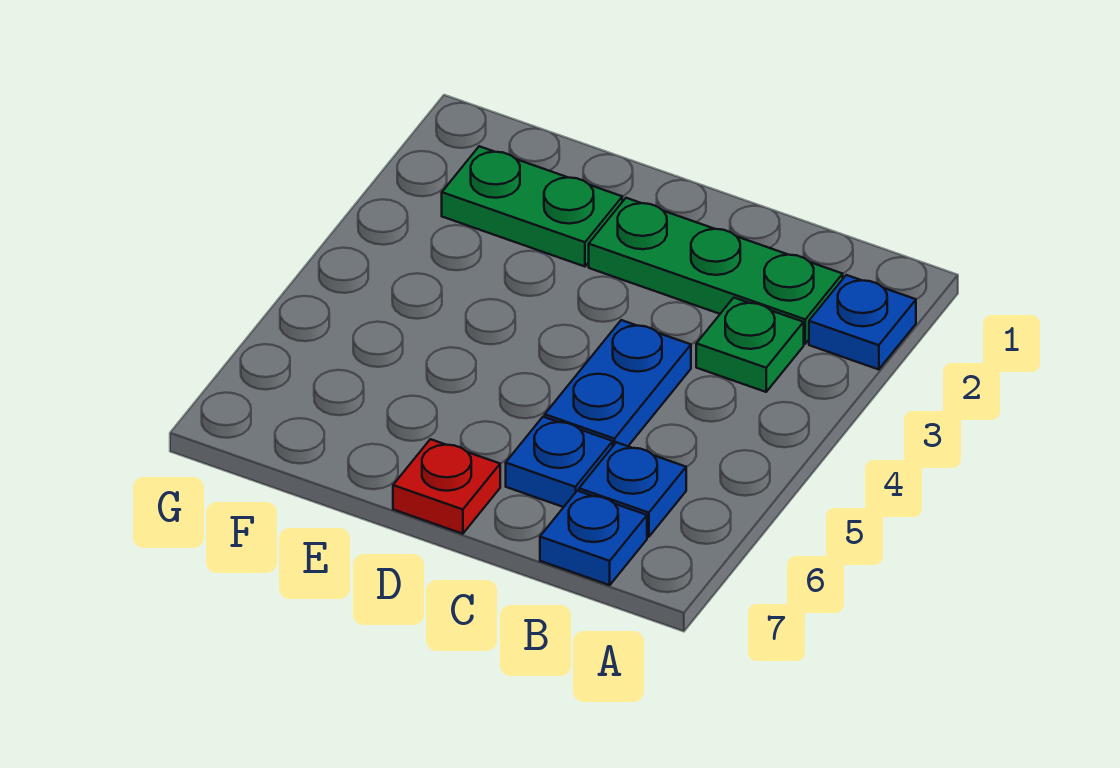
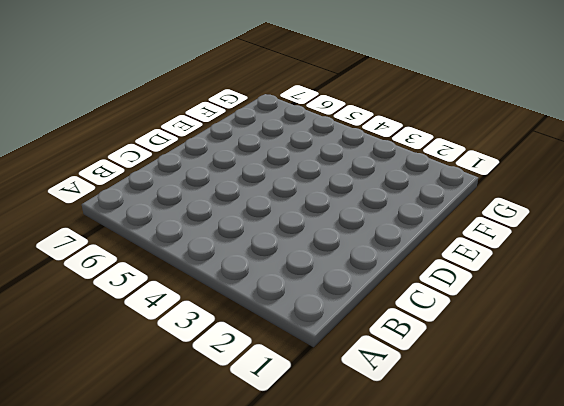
none -> blue plate A2 level 1
none -> green plate B2:D2 level 1

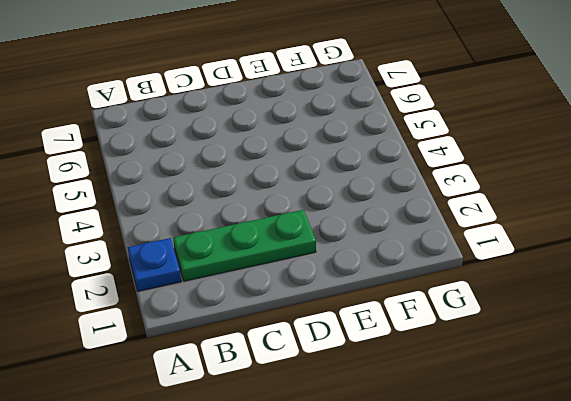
none -> green plate B3 level 1
none -> blue plate B6 level 1

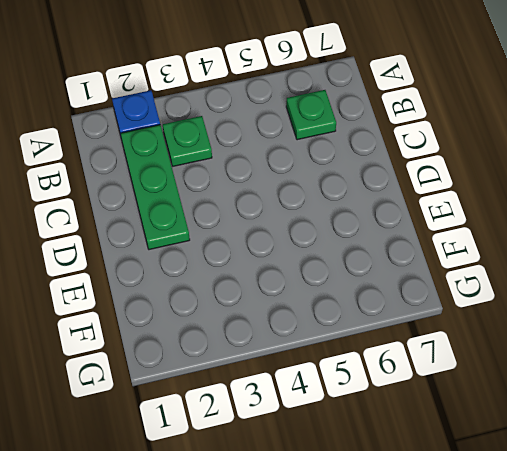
green plate B6 level 1 -> blue plate B6 level 1
none -> blue plate B7 level 1
none -> blue plate C4:C5 level 1

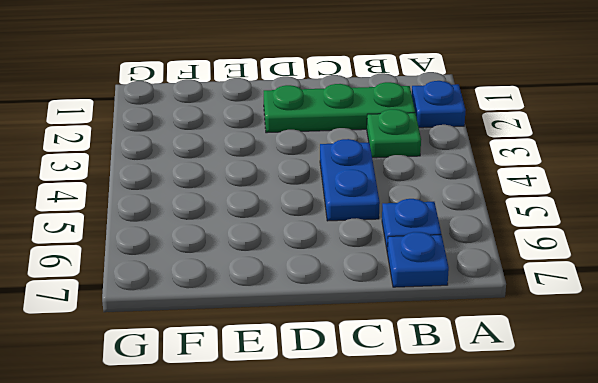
none -> blue plate C6 level 1
none -> red plate D7 level 1

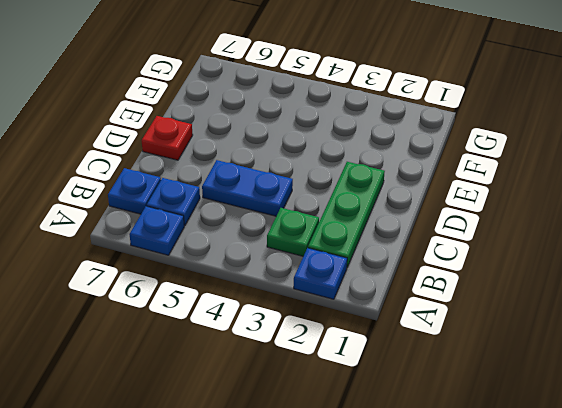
blue plate A6 level 1 -> blue plate C6 level 1
none -> green plate E2:F2 level 1

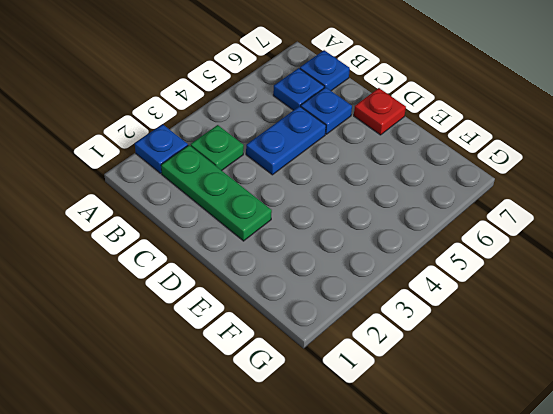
none -> green plate E2:F2 level 1

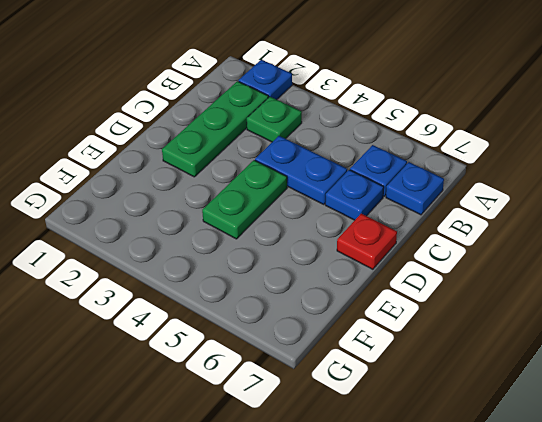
green plate D4:E4 level 1 -> green plate E2:F2 level 1

